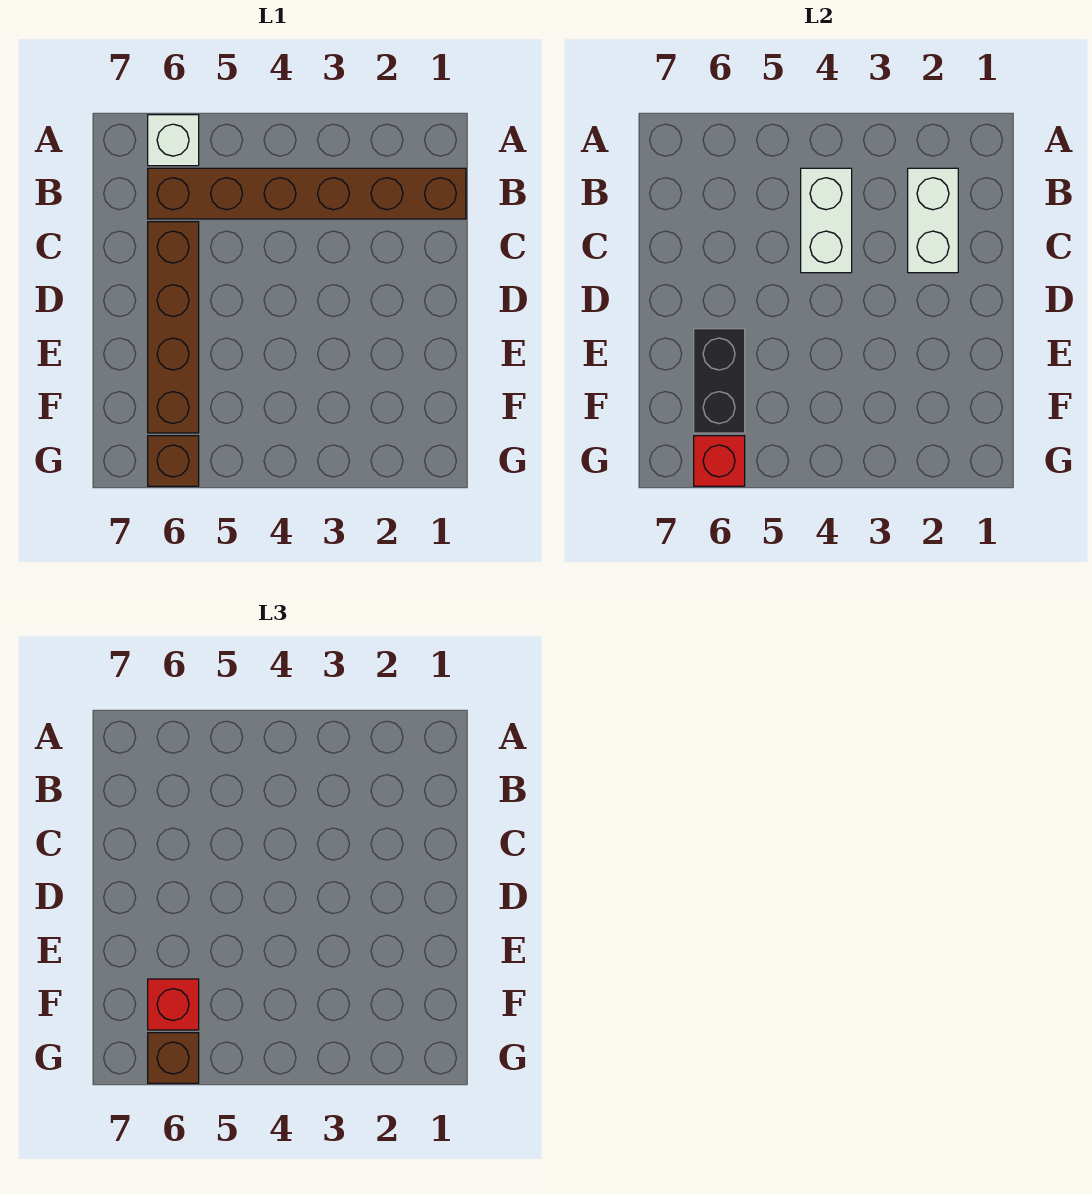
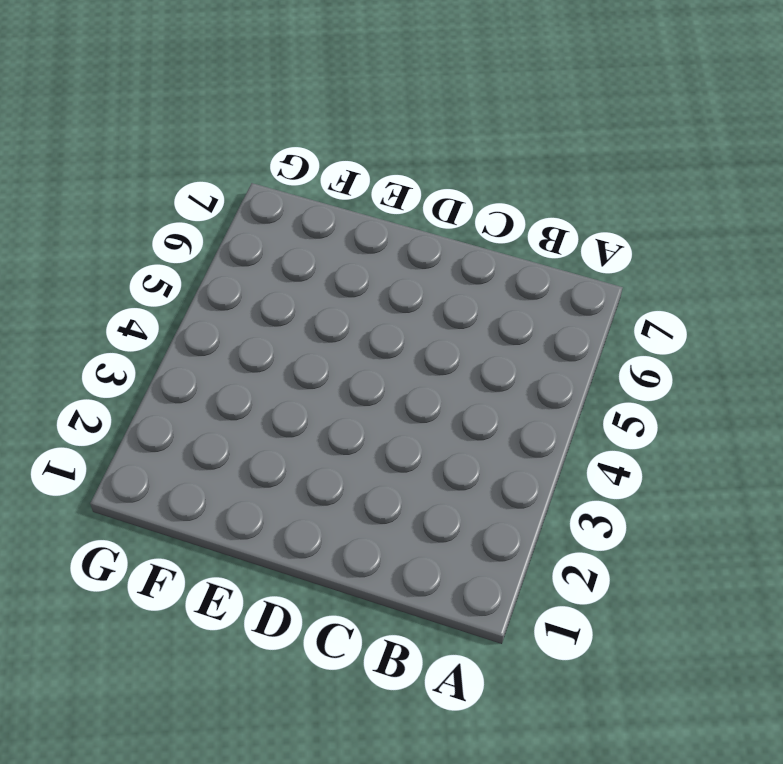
none -> white brick A6 level 1
none -> brown brick B1:B6 level 1

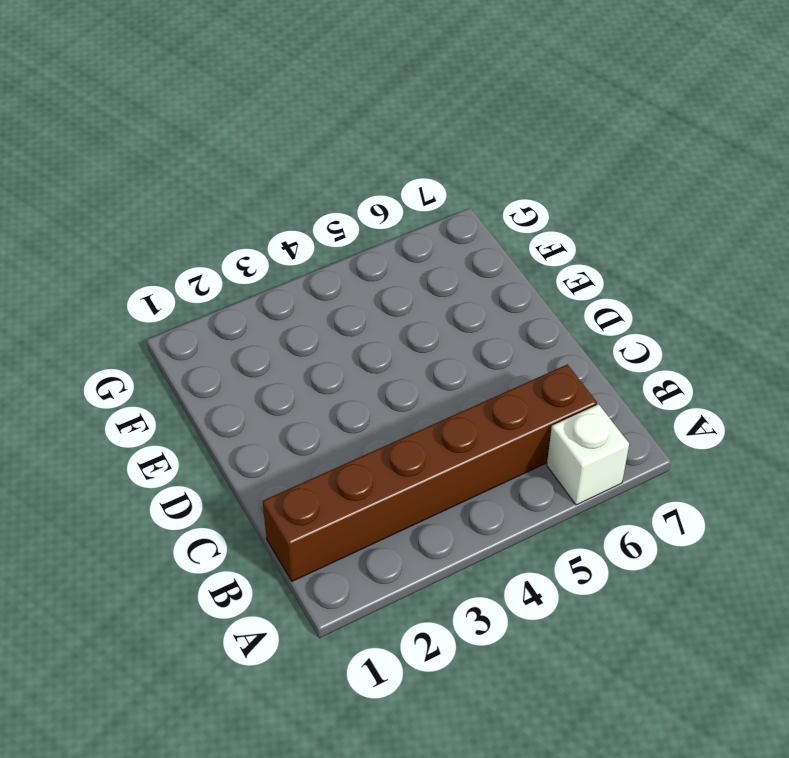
none -> brown brick C6:F6 level 1
none -> brown brick G6 level 1

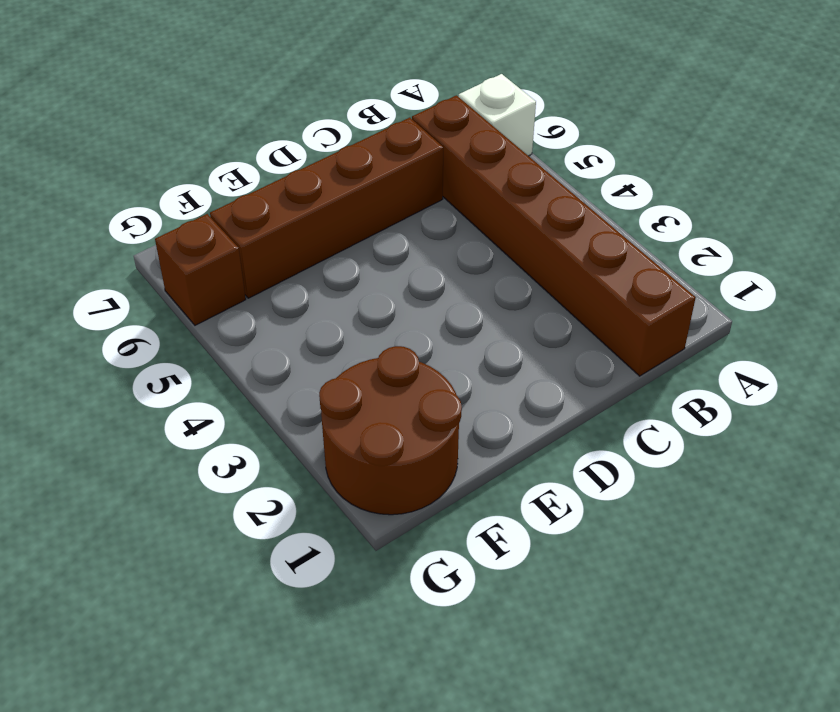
brown round brick F1:G2 level 1 -> none
none -> white brick B2:C2 level 2
none -> white brick B4:C4 level 2

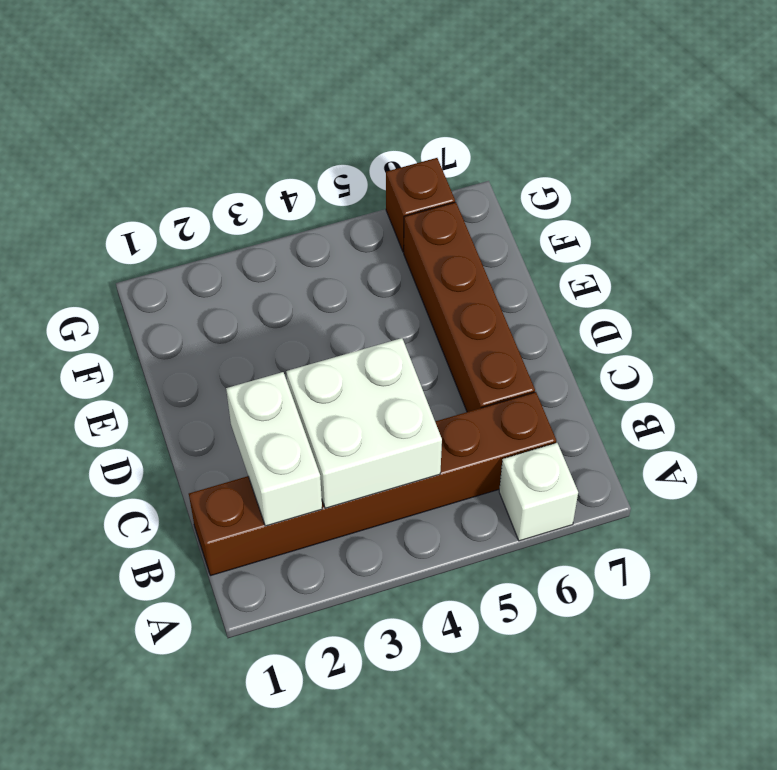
white brick B3:C4 level 2 -> white brick B4:C4 level 2
none -> black brick E6:F6 level 2
none -> red brick G6 level 2

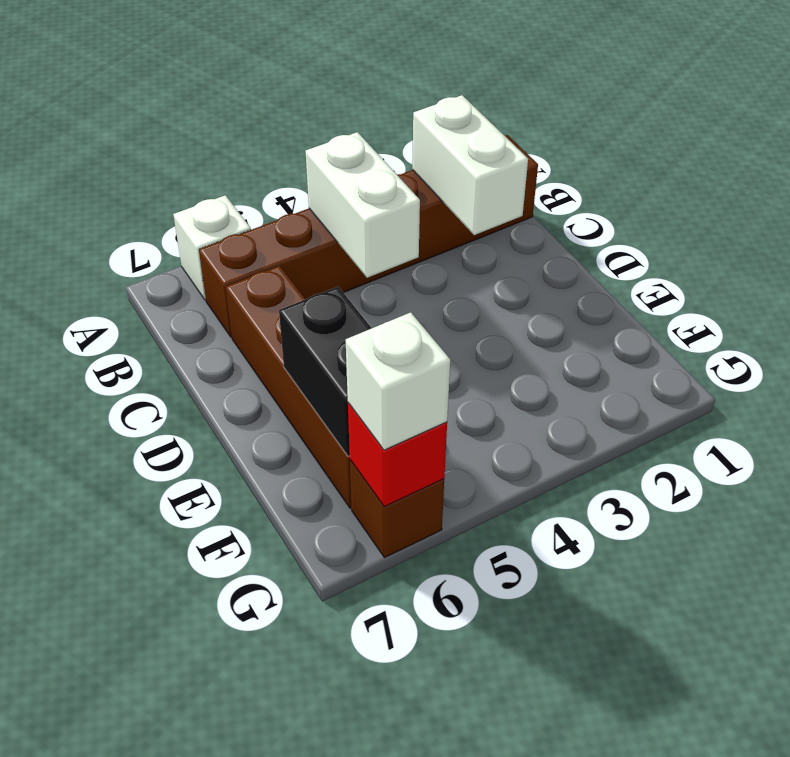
white brick G6 level 3 -> brown brick G6 level 3
none -> red brick F6 level 3

